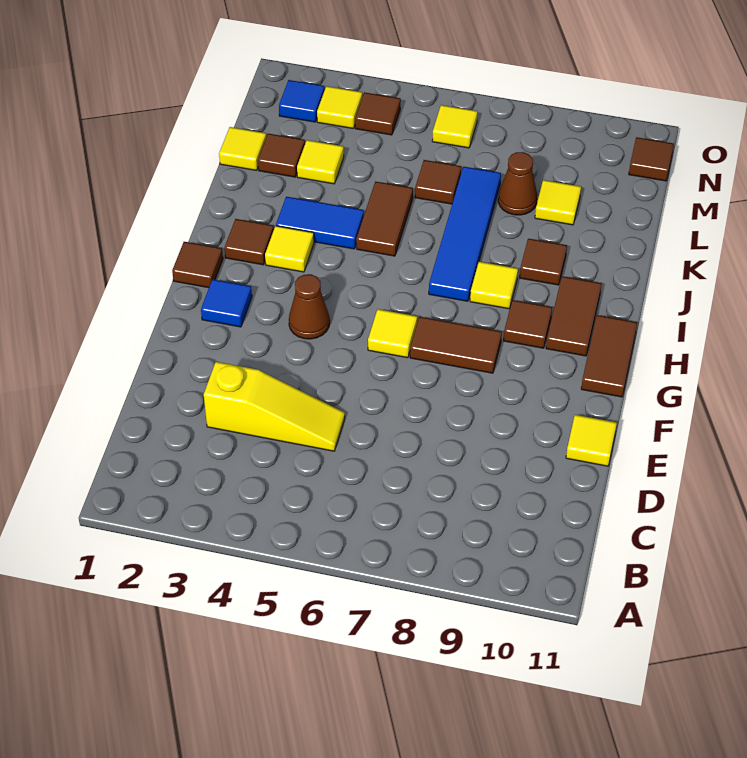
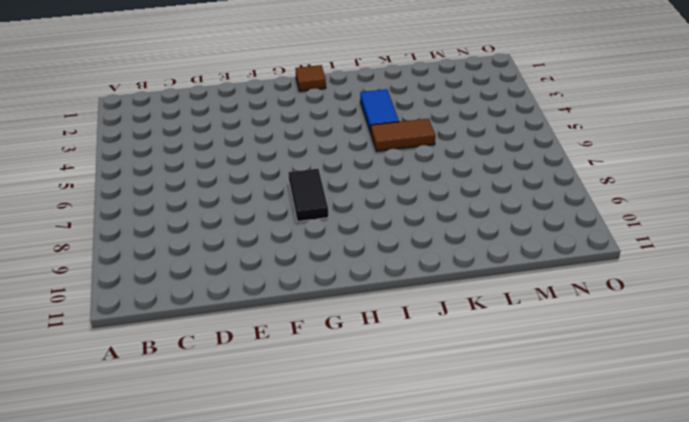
black tile G7:G8 level 1 -> brown tile G7:G8 level 1
none -> yellow slope D3:D5 level 1 top 3
none -> yellow tile E11 level 1
none -> blue tile G2 level 1

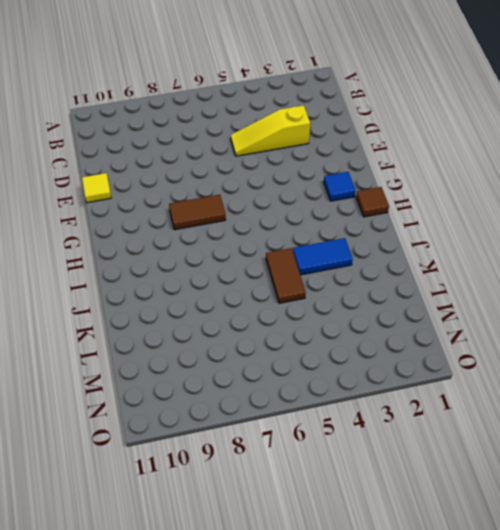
none -> brown cone G4 level 1
none -> yellow tile G6 level 1
none -> brown tile G11:H11 level 1

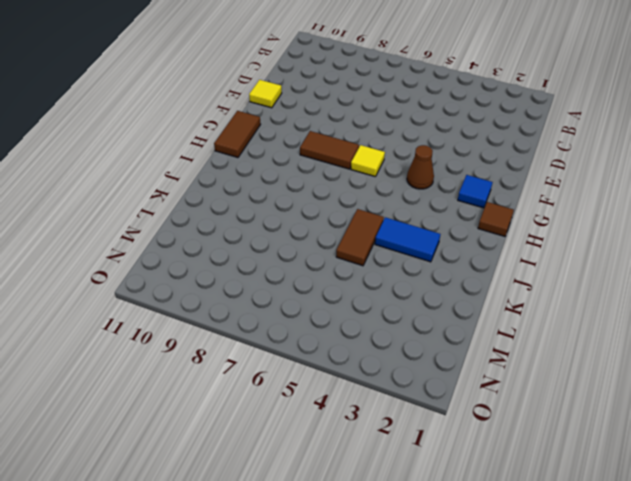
none -> yellow slope D3:D5 level 1 top 3
none -> brown tile H9 level 1
none -> brown tile H10:I10 level 1

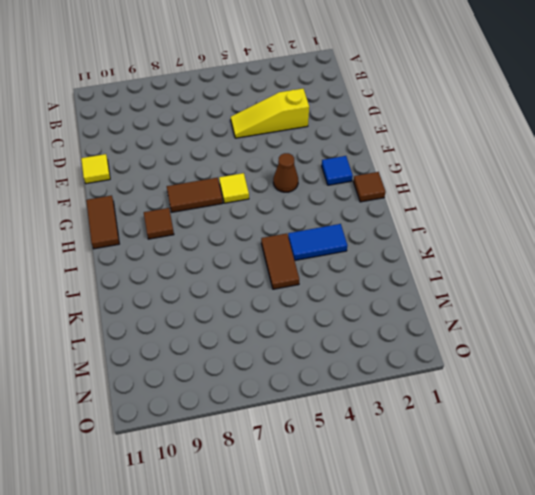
none -> brown tile H10:I10 level 1
none -> brown tile I2 level 1
none -> yellow tile I3 level 1

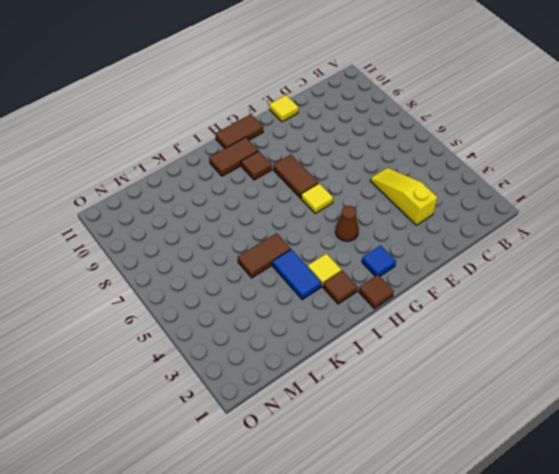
none -> blue tile I7:L7 level 1
none -> yellow tile I8 level 1
none -> brown tile J9 level 1

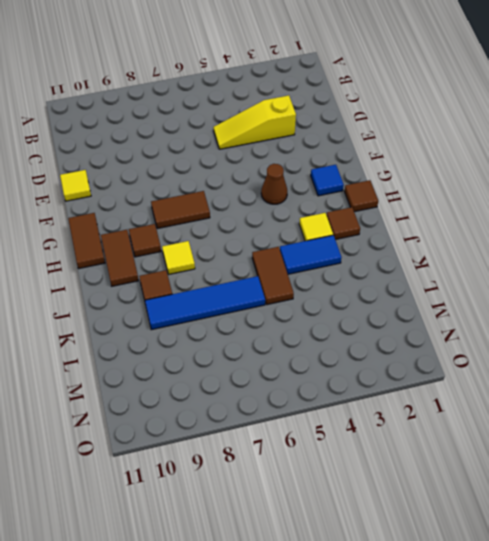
blue tile K6:K9 level 1 -> blue tile I7:L7 level 1
none -> yellow tile G6 level 1
none -> yellow tile L1 level 1
none -> brown tile L2 level 1

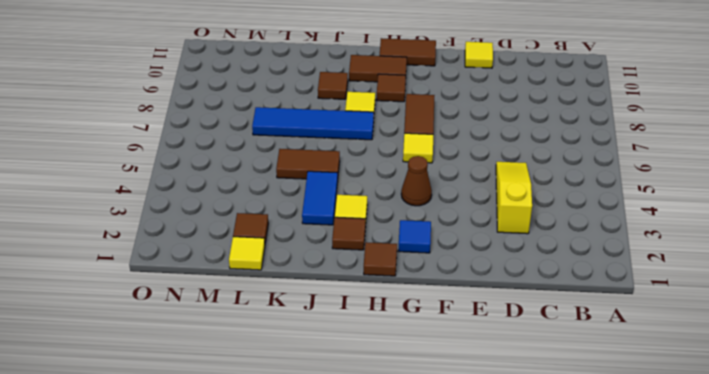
none -> yellow tile L3 level 1
none -> brown tile L6 level 1
none -> brown cone L8 level 1

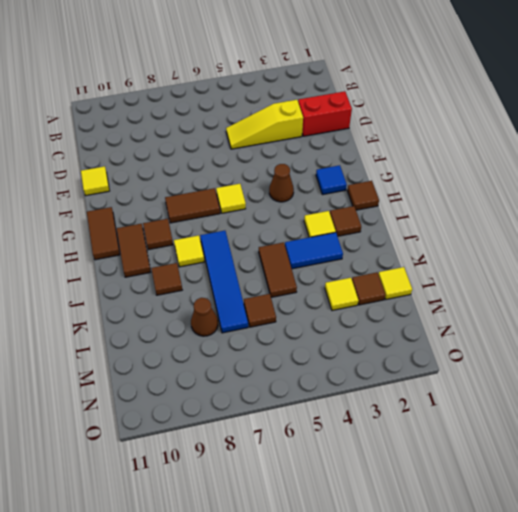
red brick D1:D2 level 1 -> none
none -> yellow tile L9 level 1
none -> blue tile N2 level 1
none -> yellow tile N3 level 1

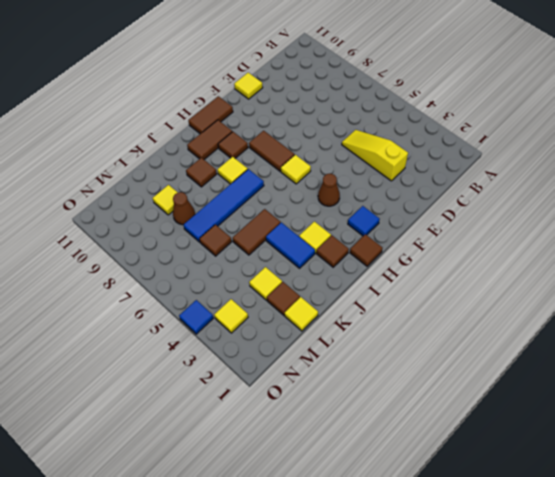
blue tile O4 level 1 -> blue tile N2 level 1
none -> brown tile N4 level 1
none -> yellow tile N6 level 1
none -> brown tile N11 level 1

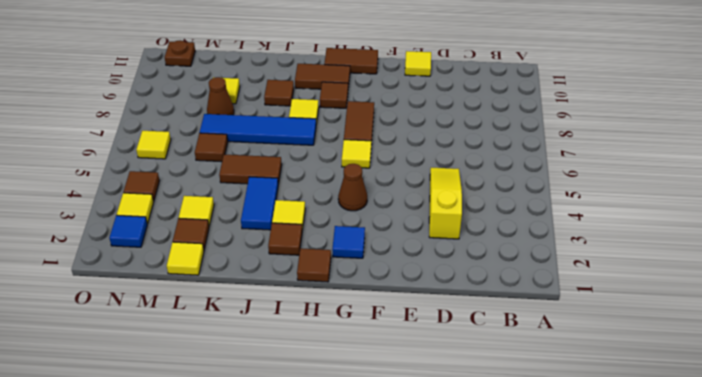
brown plate N11 level 1 -> brown tile N11 level 1

